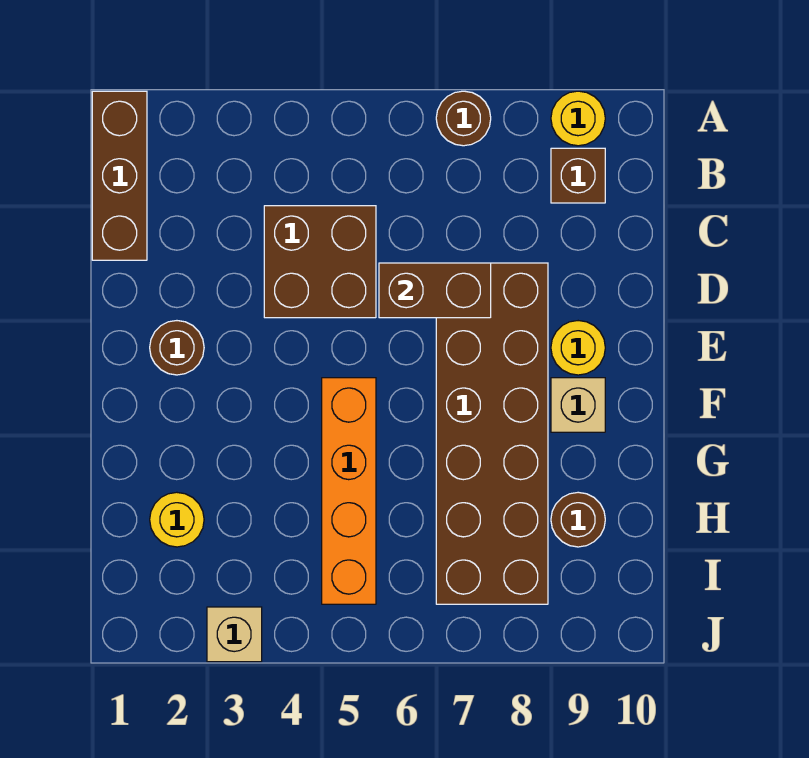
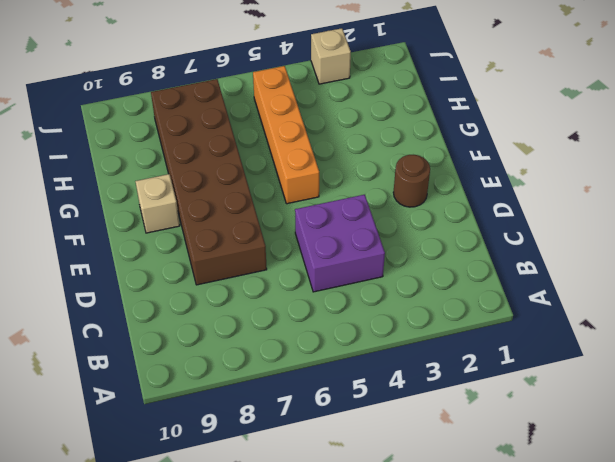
purple brick C4:D5 level 1 -> brown brick C4:D5 level 1
none -> brown brick A1:C1 level 1
none -> brown round brick A7 level 1
none -> yellow round brick A9 level 1

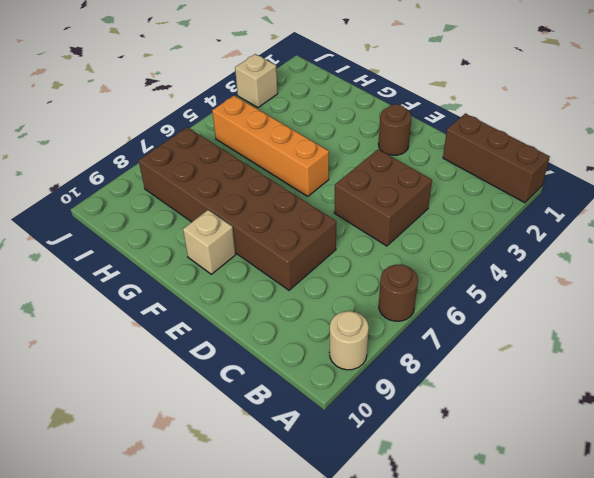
tan round brick A9 level 1 -> yellow round brick A9 level 1
none -> brown brick B9 level 1
none -> yellow round brick E9 level 1
none -> yellow round brick H2 level 1

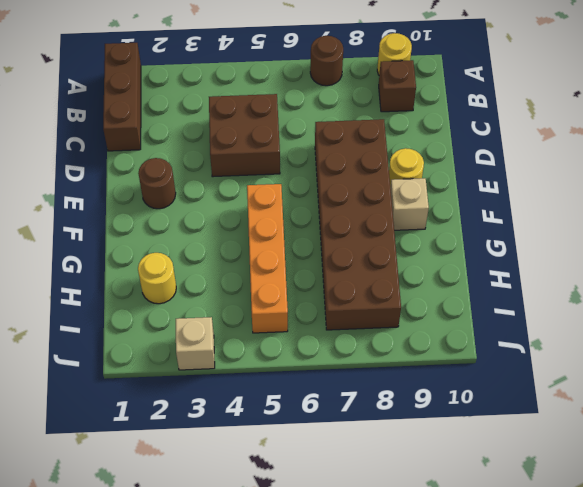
none -> brown round brick H9 level 1
none -> brown brick D6:D7 level 2

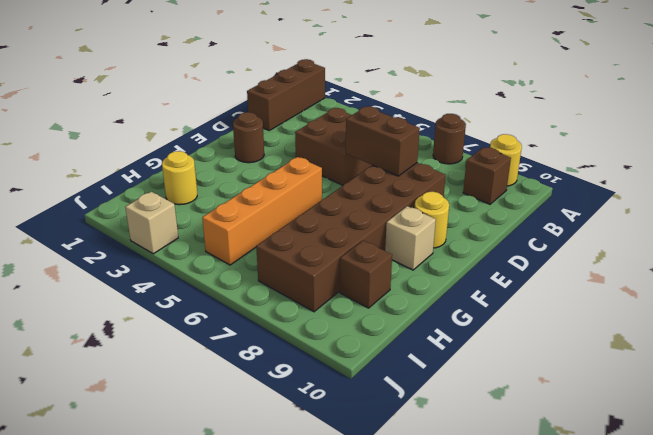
brown brick H9 level 1 -> brown round brick H9 level 1

